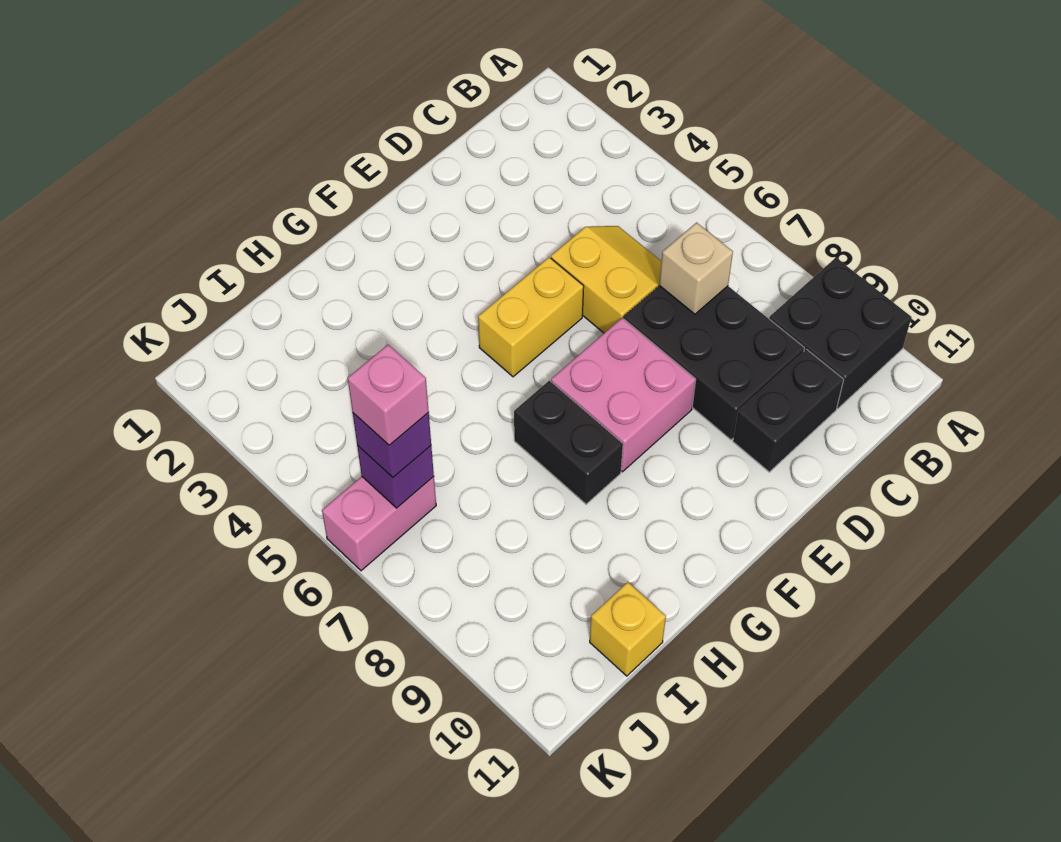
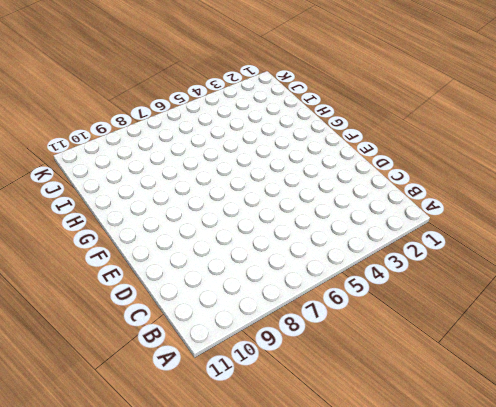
none -> black brick A9:B10 level 1
none -> yellow slope C5:D6 level 1 top D
none -> black brick C7:D9 level 1

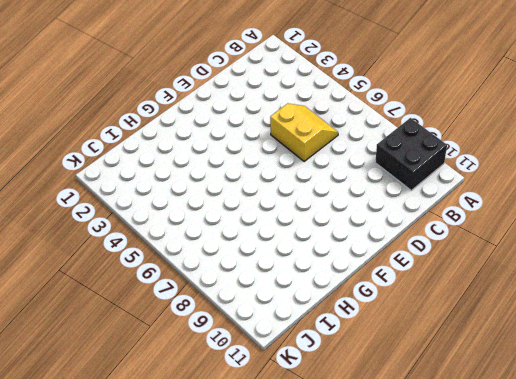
none -> black brick C7:D9 level 1
none -> black brick C10:D10 level 1
none -> yellow brick E5:F5 level 1

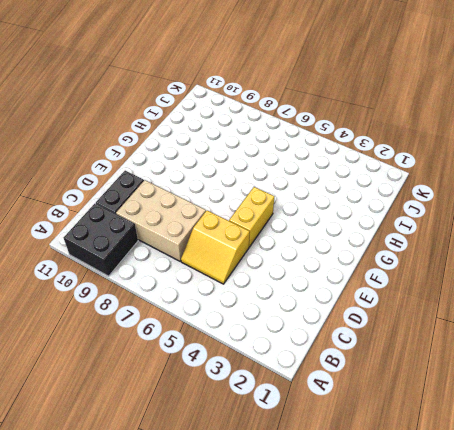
tan brick C7:D9 level 1 -> black brick C7:D9 level 1
none -> pink brick E7:F8 level 1
none -> black brick G7:G8 level 1
none -> yellow brick I11 level 1

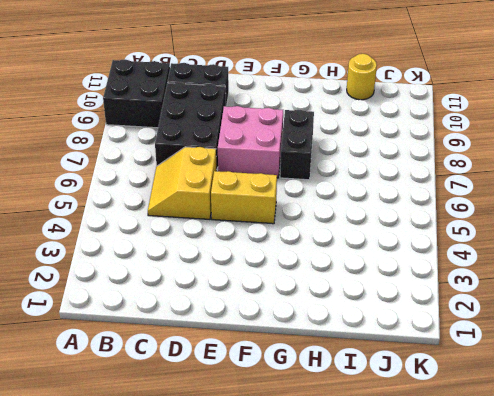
yellow round brick I11 level 1 -> yellow brick I11 level 1
none -> pink brick J6:K6 level 1
none -> tan brick C7 level 2
none -> purple brick J6 level 2

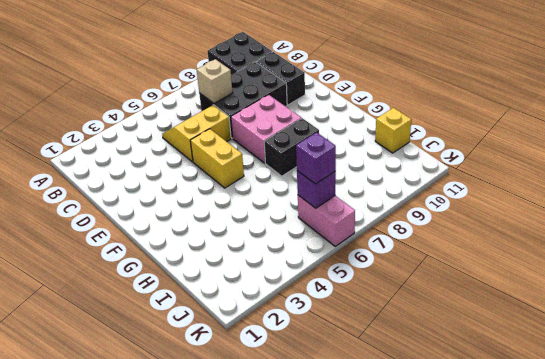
none -> pink brick J6 level 4

